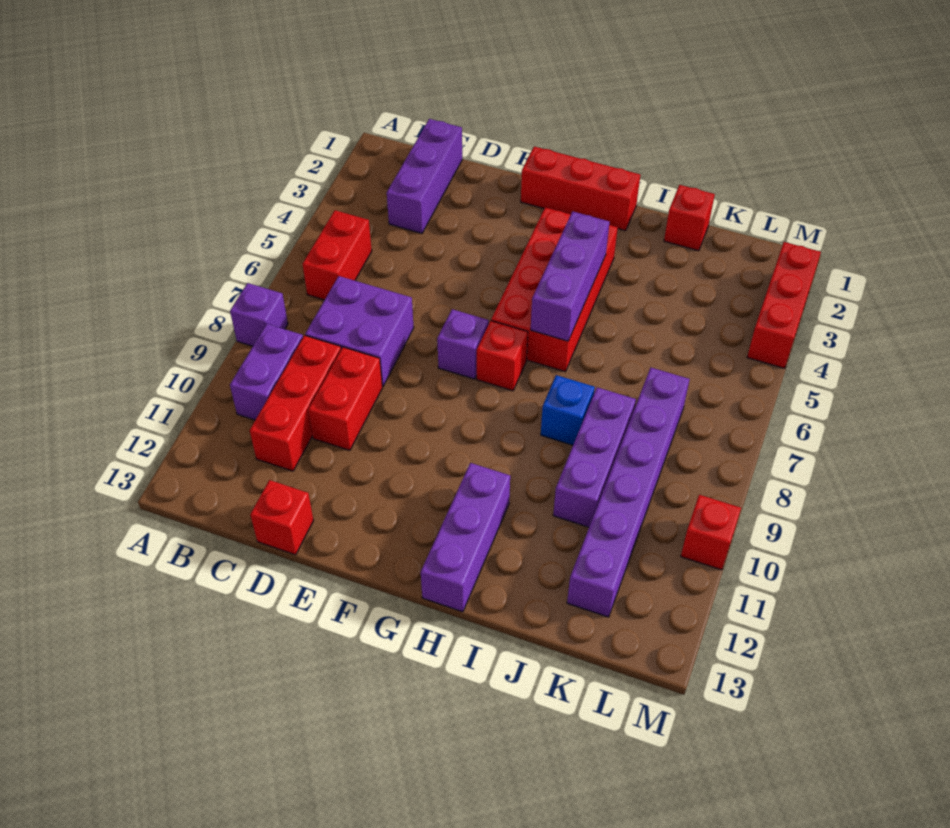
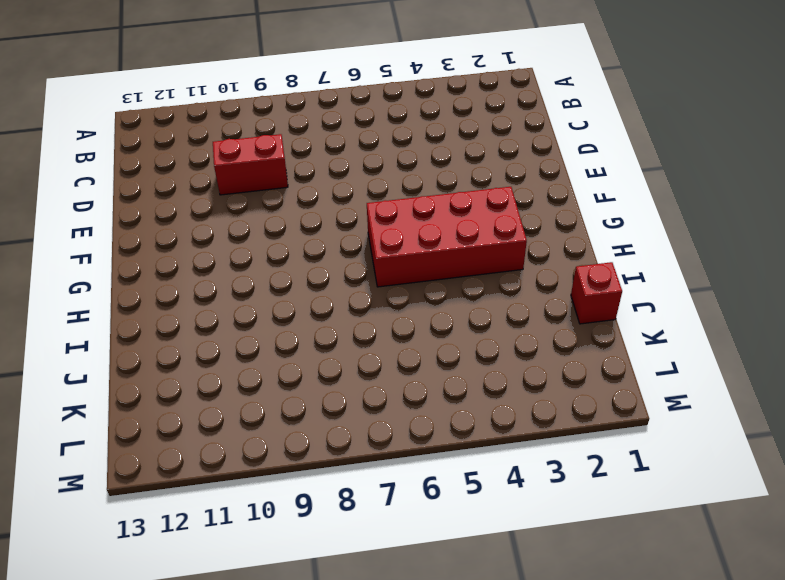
none -> purple brick A8 level 1
none -> red brick B5:B6 level 1
none -> purple brick B9:B10 level 1

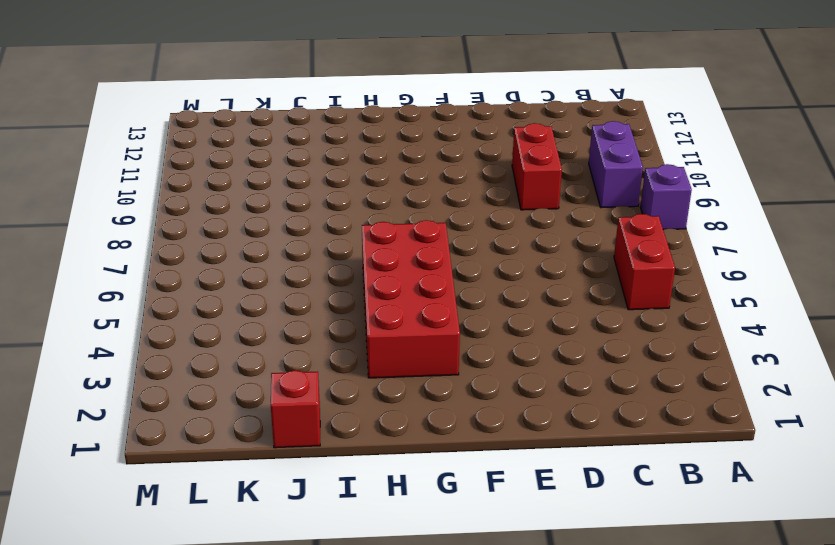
none -> purple brick C1:C3 level 1
none -> purple brick C7:D8 level 1
none -> red brick C9:C11 level 1

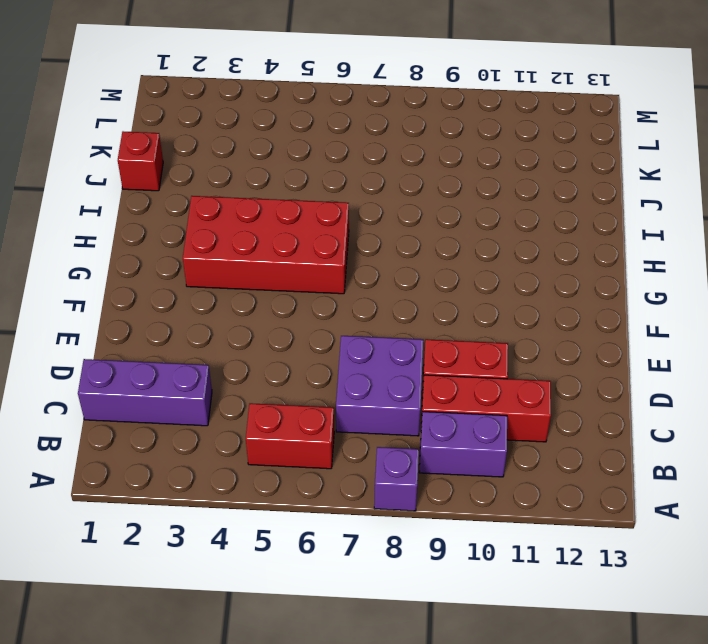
none -> red brick D13 level 1
none -> red brick F1:H1 level 1
none -> purple brick F7 level 1

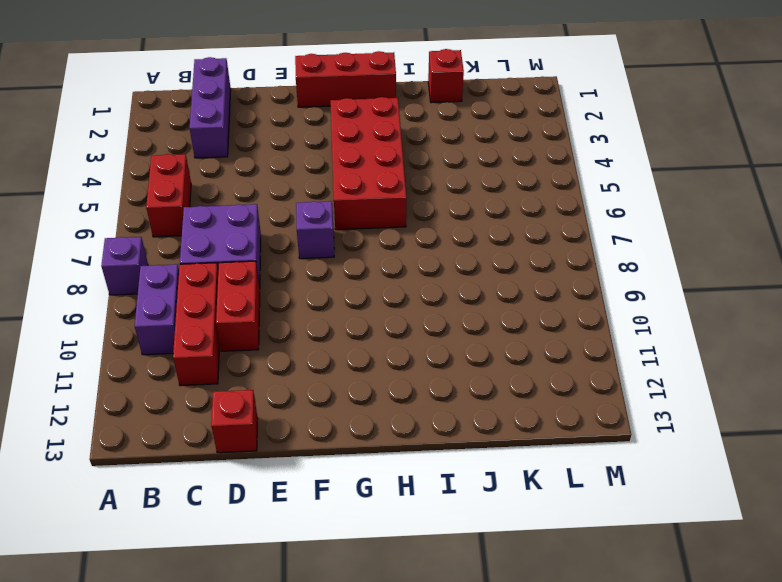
none -> red brick G7 level 1
none -> purple brick H11:H13 level 1
none -> blue brick I8 level 1

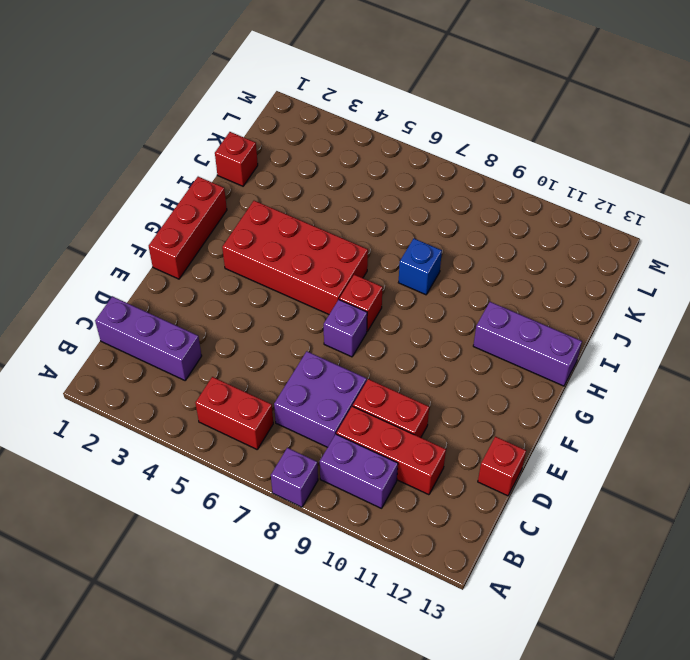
none -> purple brick J8:J10 level 1
none -> purple brick K7:K12 level 1
none -> red brick M2:M4 level 1

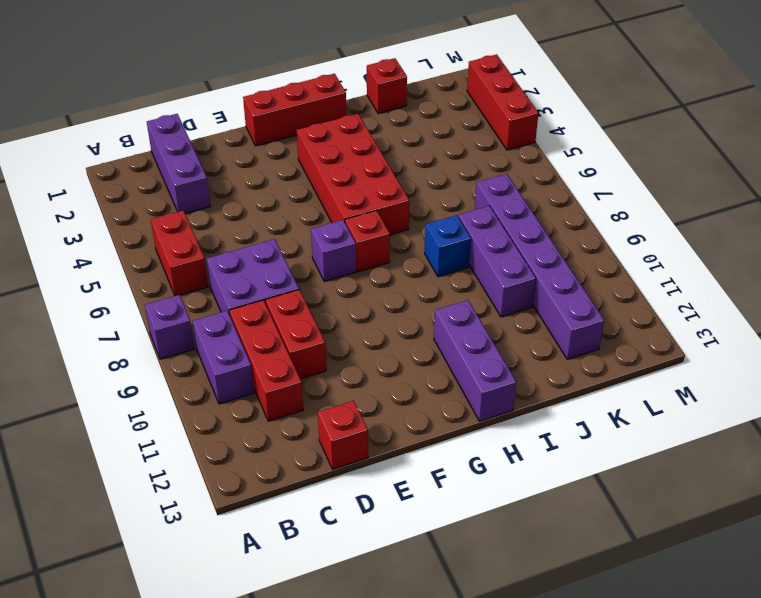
none -> red brick M10 level 1
none -> purple brick H4:H6 level 2

